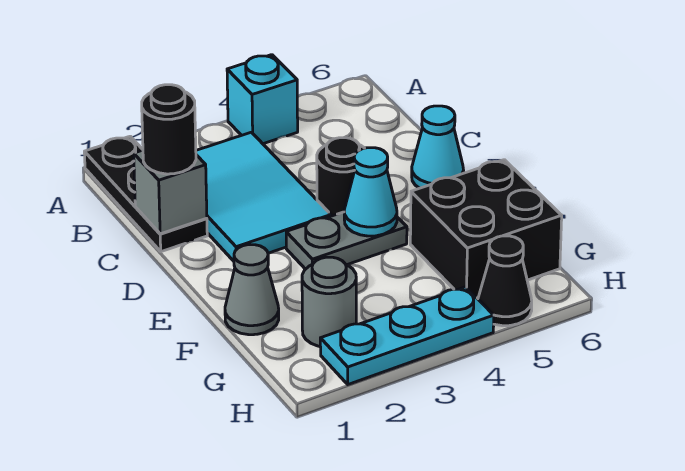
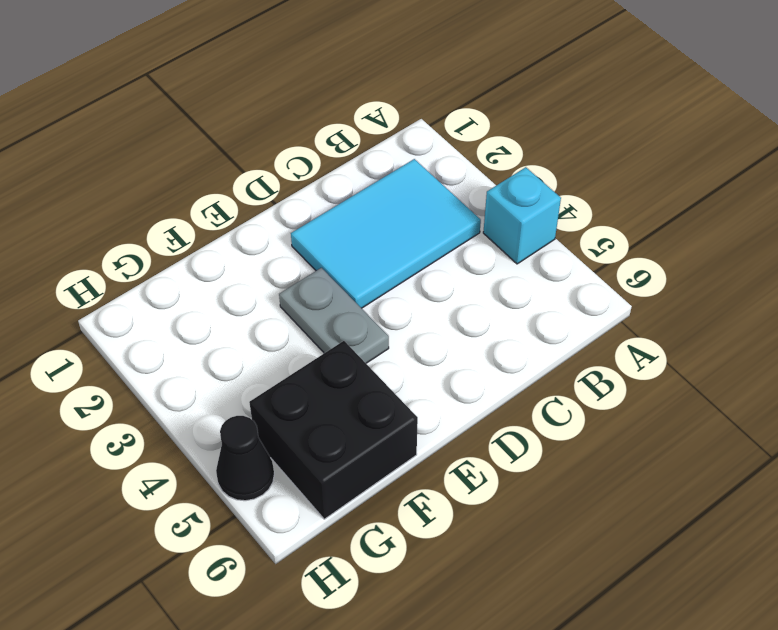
none -> black plate A1:C1 level 1
none -> black round brick D4 level 1
none -> cyan cone D6 level 1

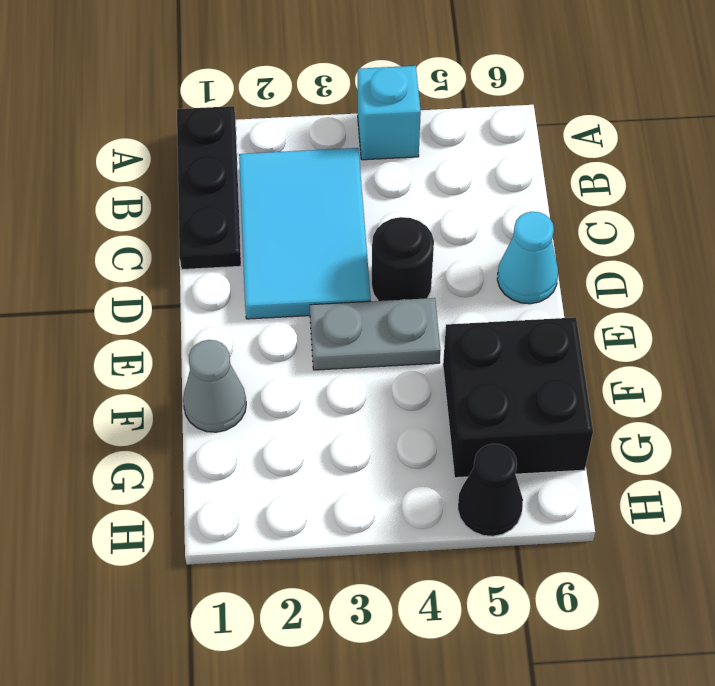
none -> grey round brick G2 level 1
none -> cyan plate H2:H4 level 1
none -> grey brick C1 level 2

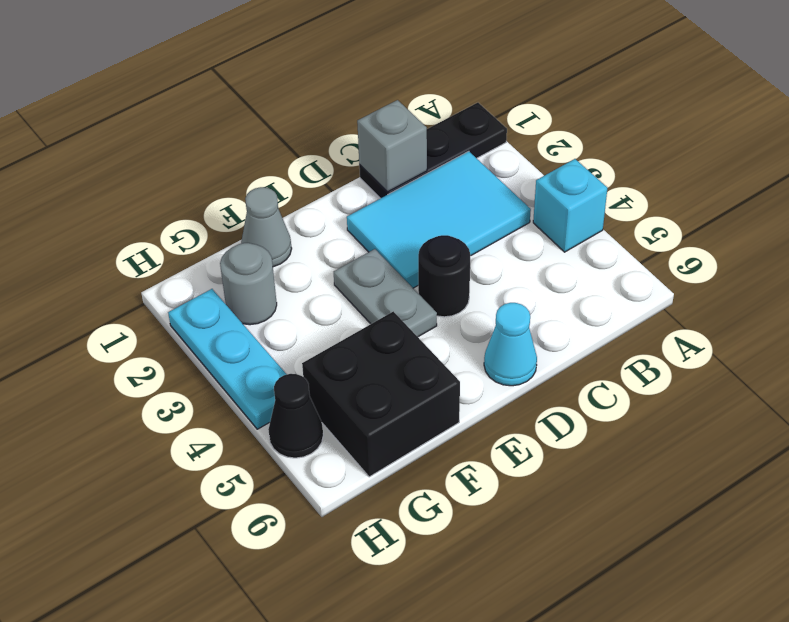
none -> cyan cone E4 level 2
none -> black round brick C1 level 3

